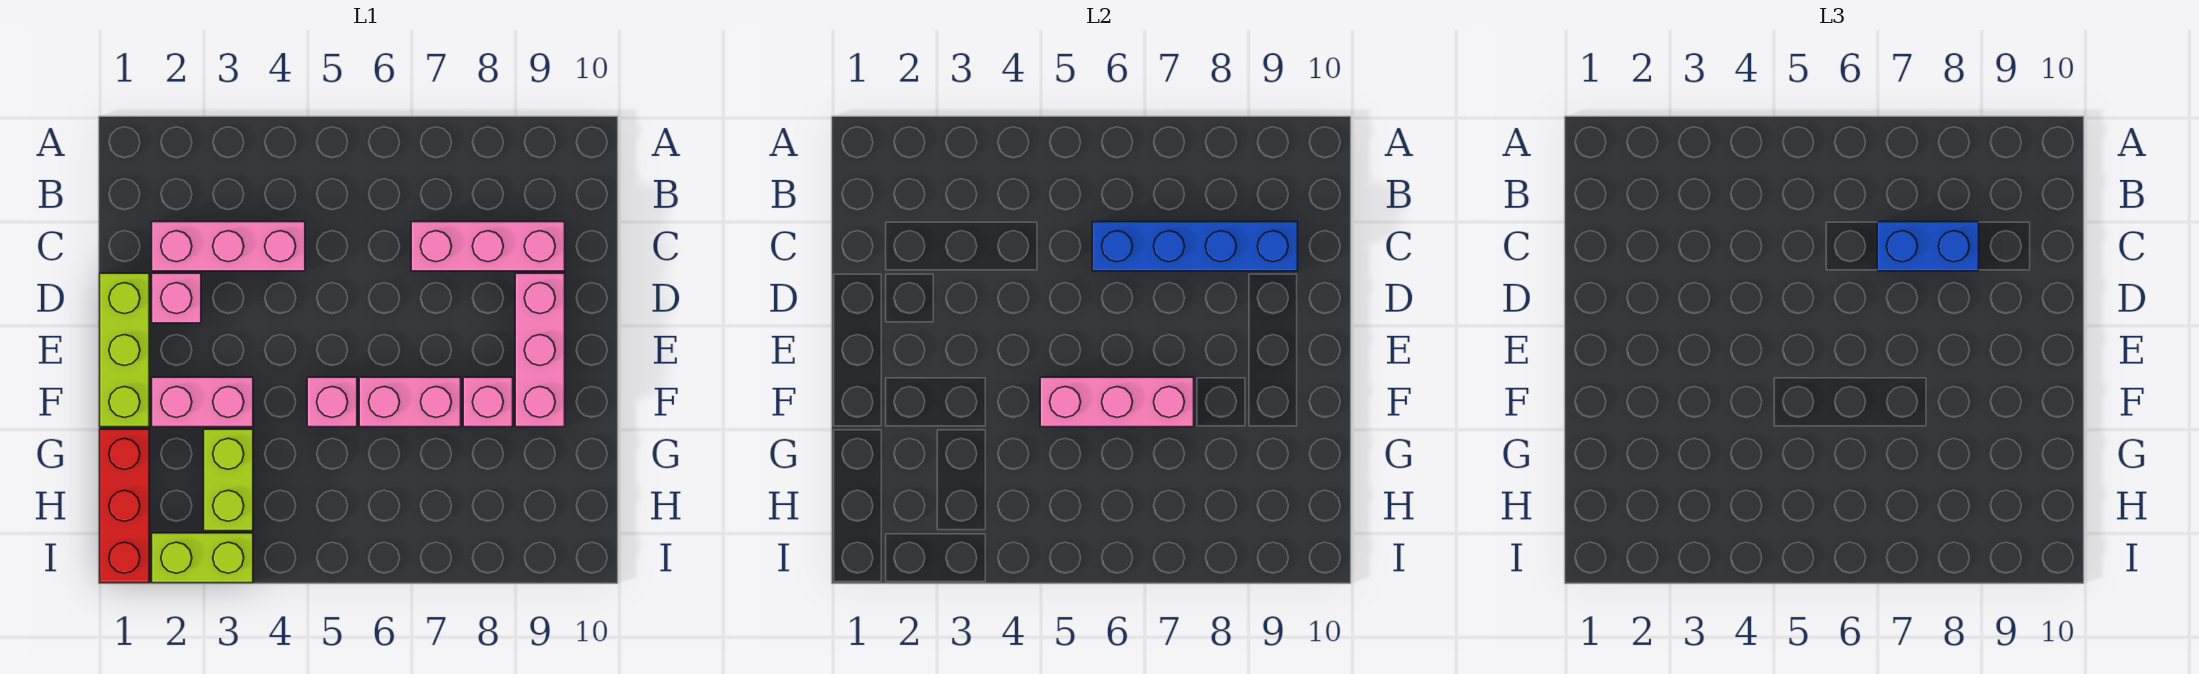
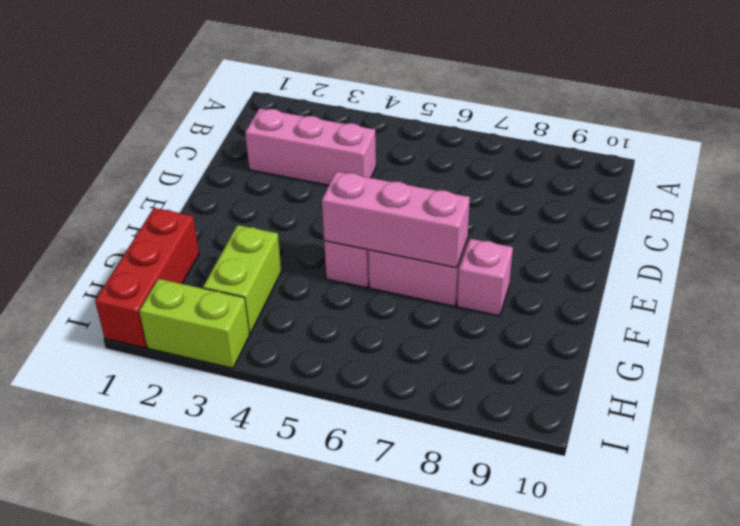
none -> pink brick C7:C9 level 1
none -> lime brick D1:F1 level 1
none -> pink brick D2 level 1

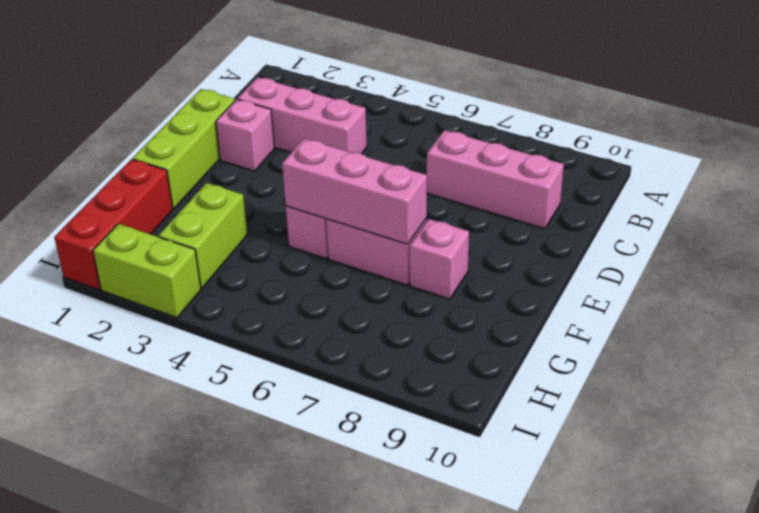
none -> pink brick D9:F9 level 1
none -> pink brick F2:F3 level 1
none -> blue brick C6:C9 level 2

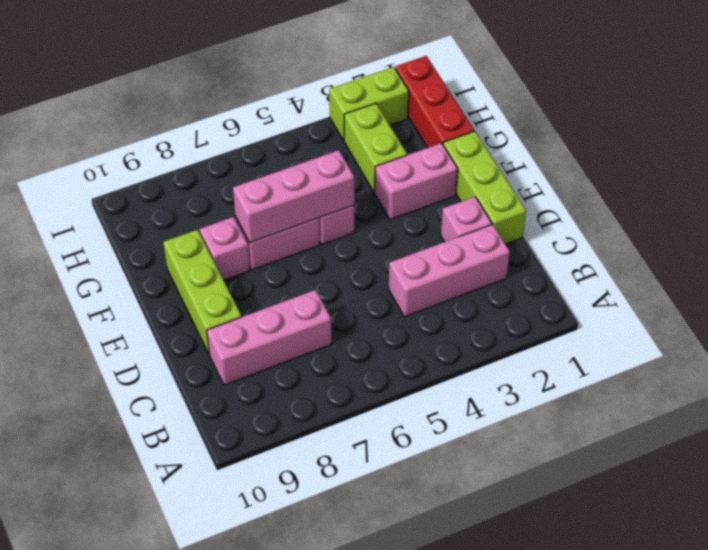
lime brick D9:F9 level 1 -> pink brick D9:F9 level 1
none -> blue brick C6:C9 level 2
none -> blue brick C7:C8 level 3

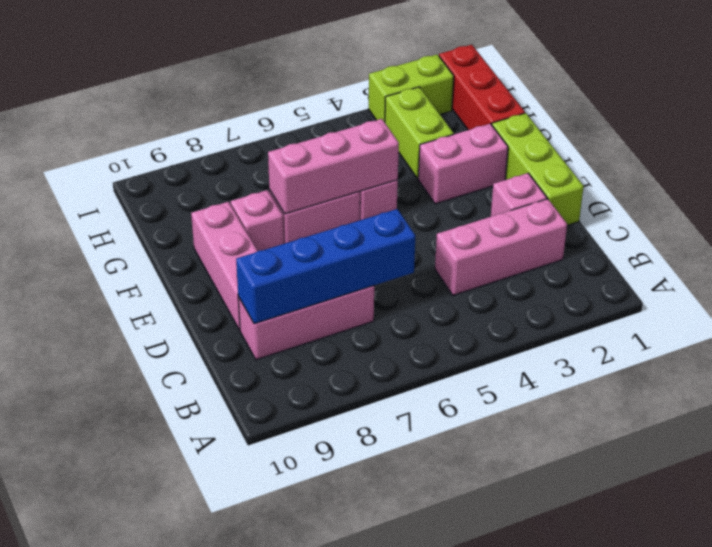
none -> blue brick C7:C8 level 3

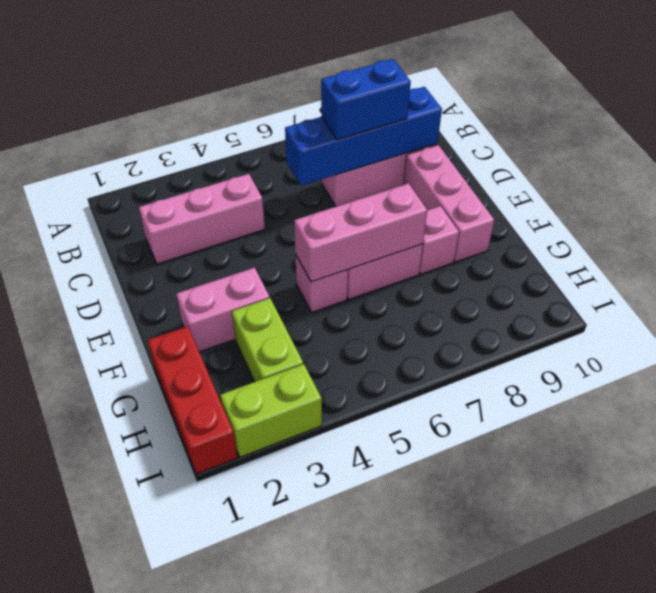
none -> lime brick D1:F1 level 1
none -> pink brick D2 level 1

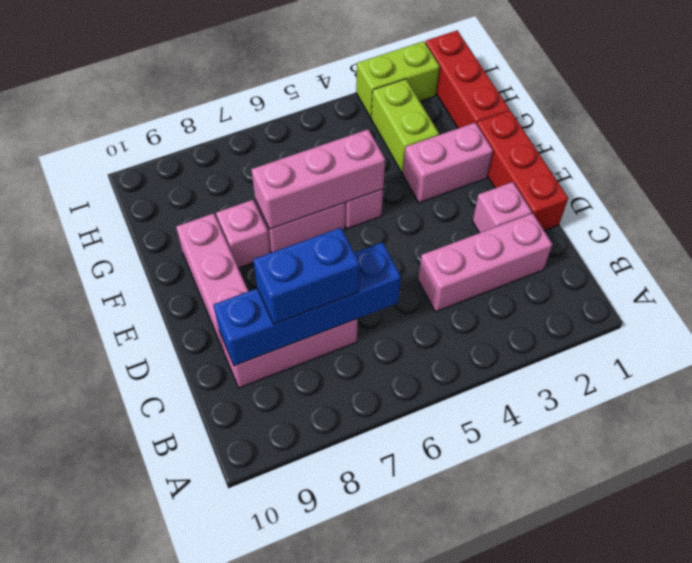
red brick D1:F1 level 1 -> lime brick D1:F1 level 1

